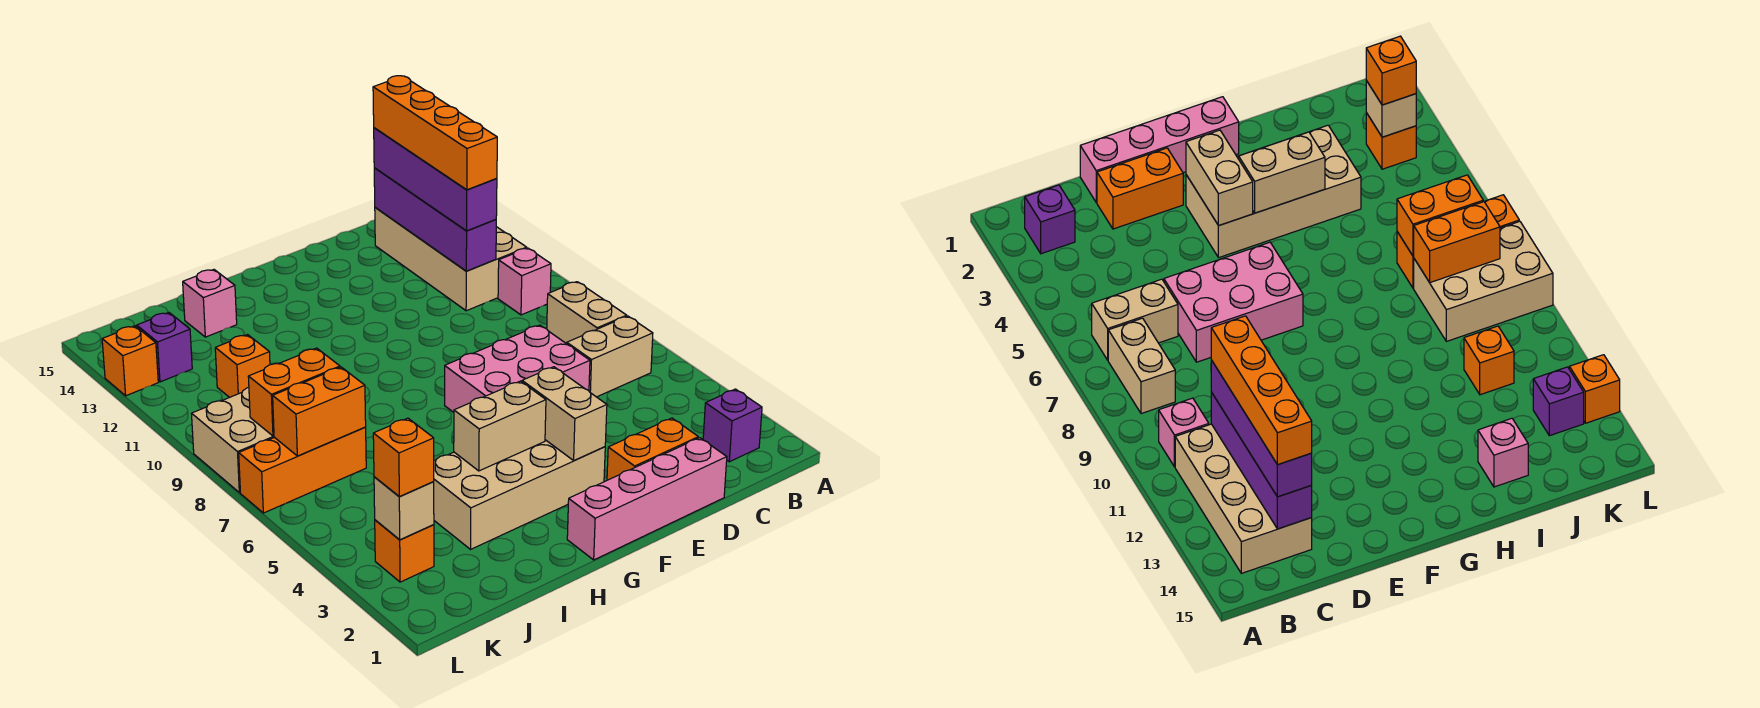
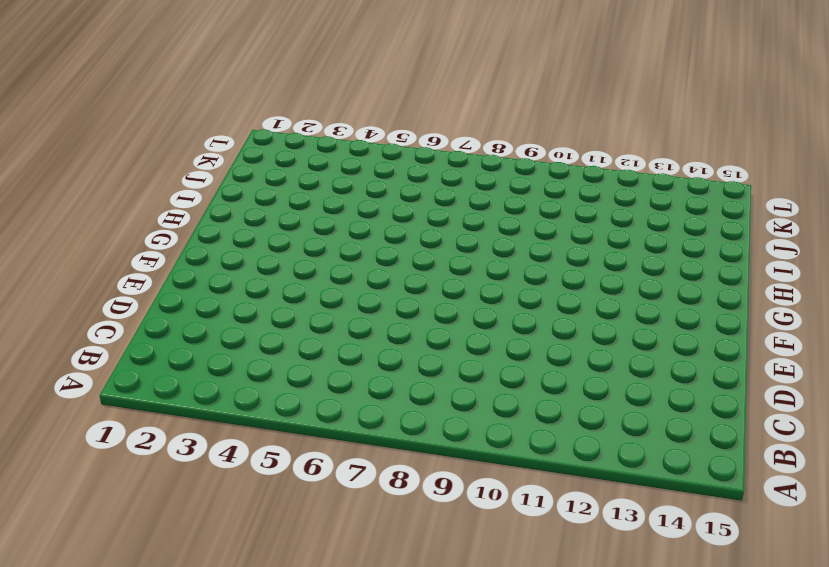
none -> purple brick B2 level 1
none -> tan brick B6:C6 level 1
none -> tan brick B7:B8 level 1

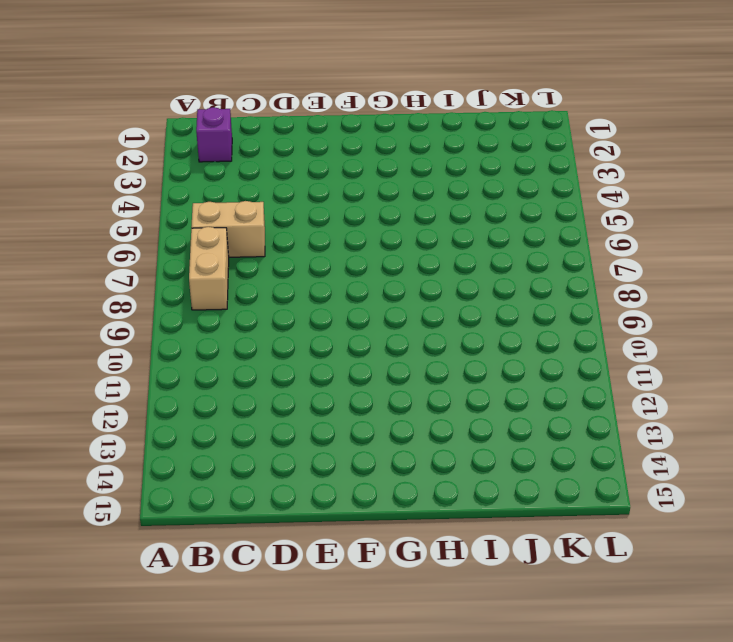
none -> pink brick B10 level 1
none -> tan brick B11:C14 level 1
none -> pink brick D1:G1 level 1

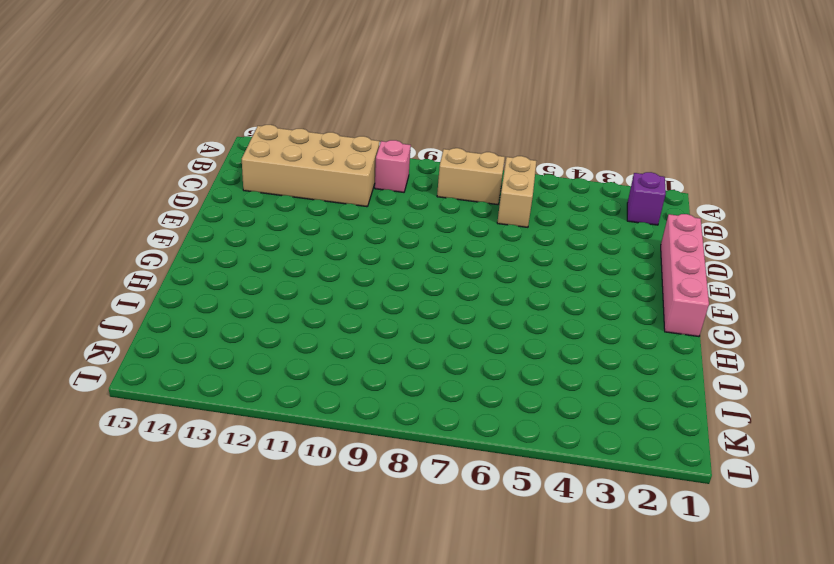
none -> orange brick D2:E2 level 1
none -> pink brick D6:F7 level 1
none -> tan brick F3:I4 level 1

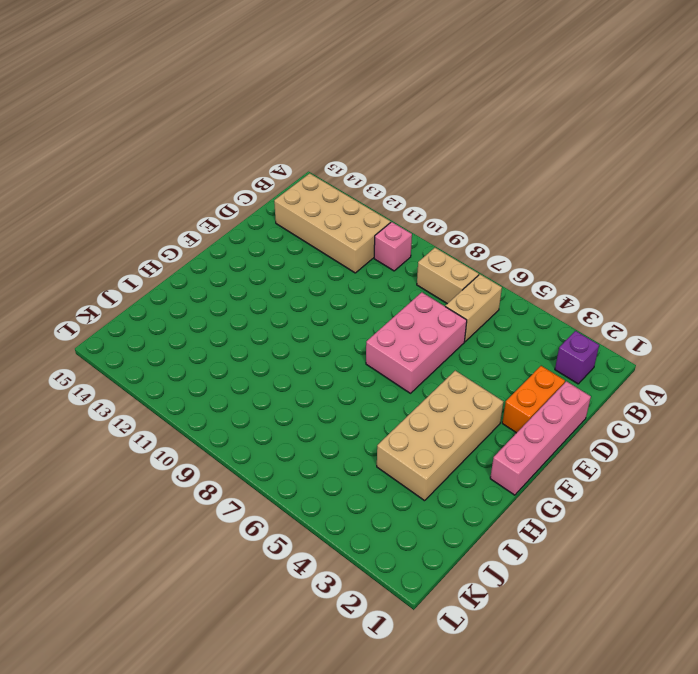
none -> pink brick I14 level 1
none -> orange brick J7:L7 level 1
none -> tan brick J8:L9 level 1

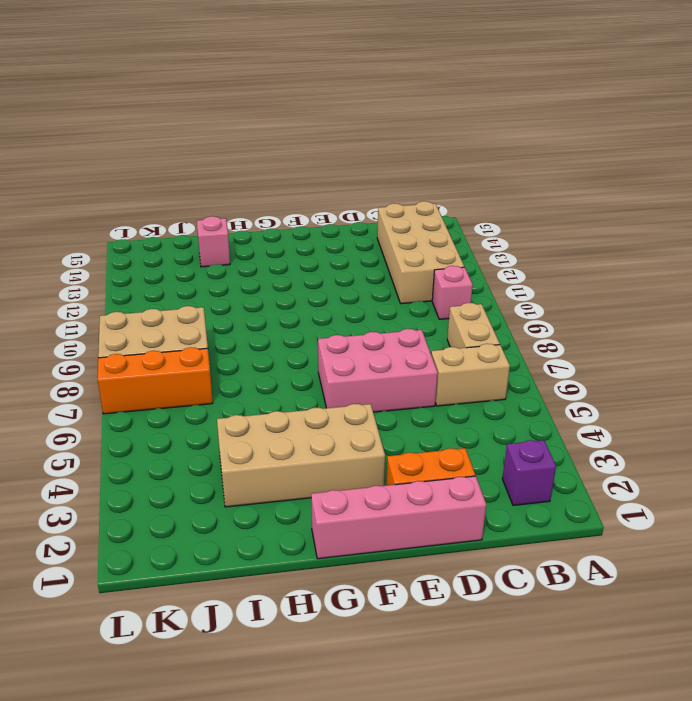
none -> orange brick J11 level 1
none -> orange brick K3 level 1
none -> purple brick K13 level 1

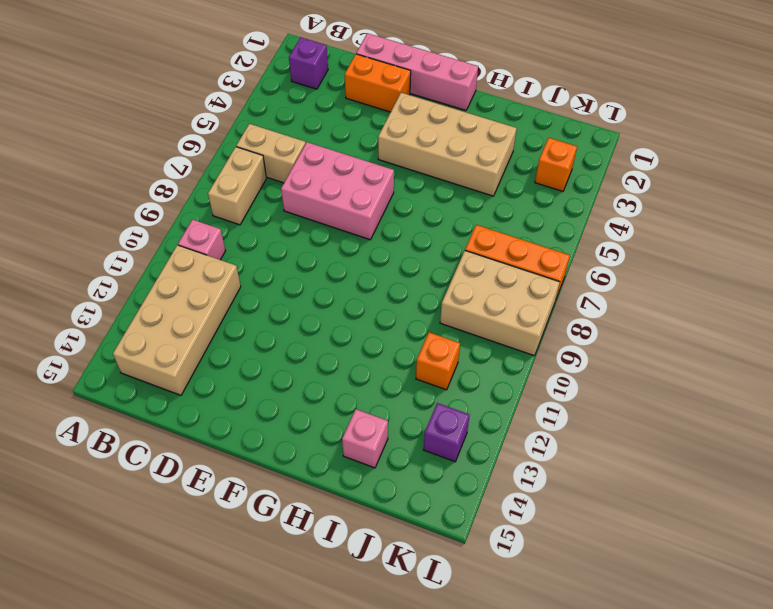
none -> orange brick L13 level 1
none -> purple brick C11:C14 level 2
none -> tan brick F3:F4 level 2

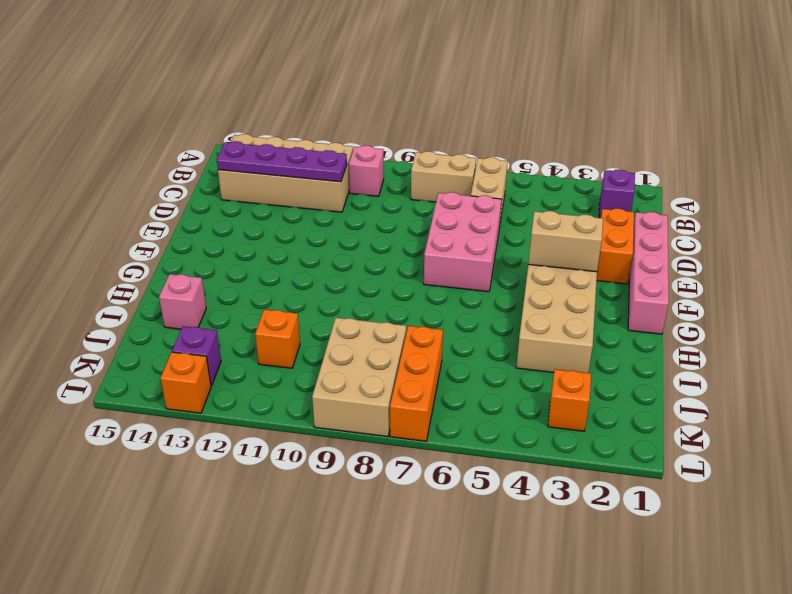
purple plate C11:C14 level 2 -> purple brick C11:C14 level 2
none -> tan brick G4:H4 level 2
none -> orange brick J7:K7 level 2
none -> orange brick J8:K8 level 2

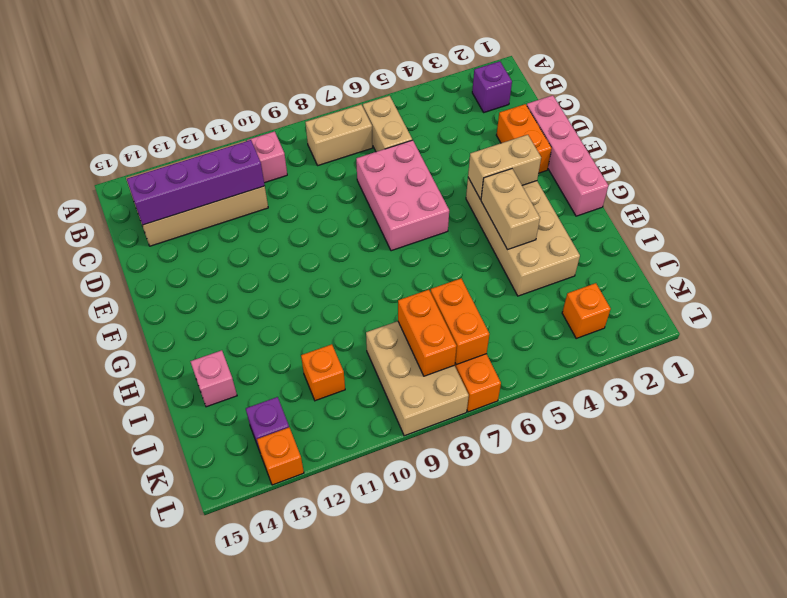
none -> tan brick K3 level 2
none -> purple brick C11:C14 level 3
none -> orange brick K3 level 3

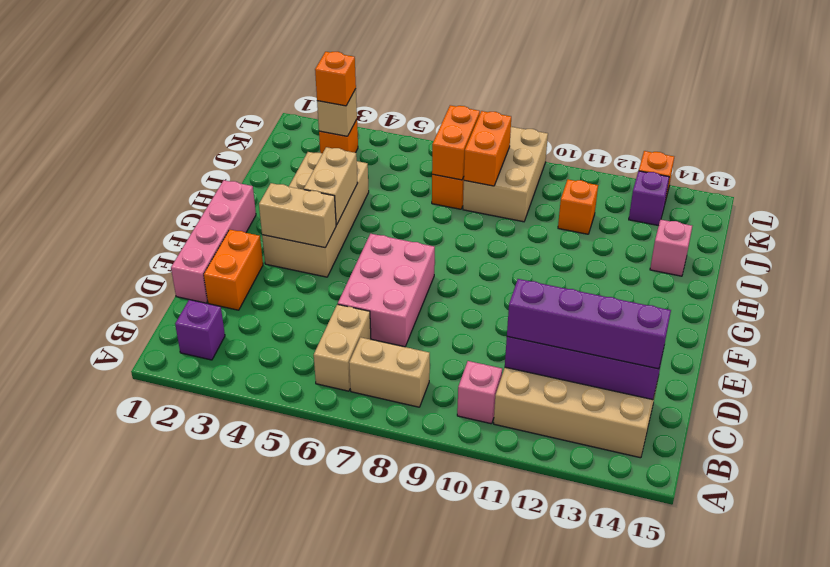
none -> orange brick C11:C14 level 4

